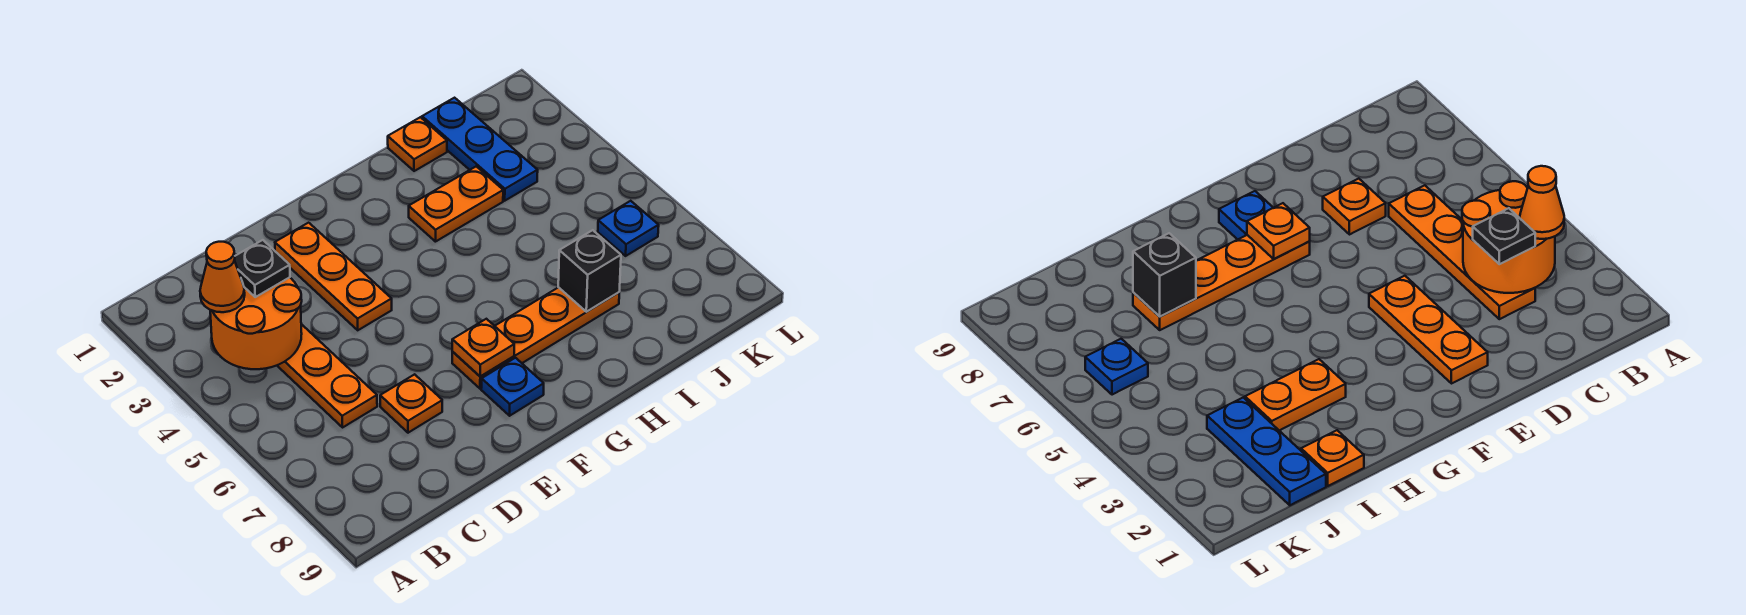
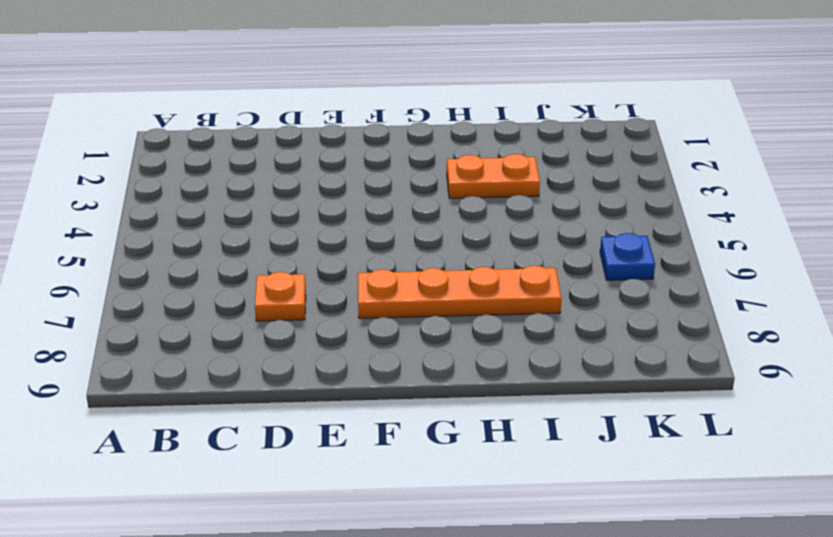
none -> orange plate C3:C6 level 1
none -> orange plate E2:E4 level 1
none -> blue plate F8 level 1

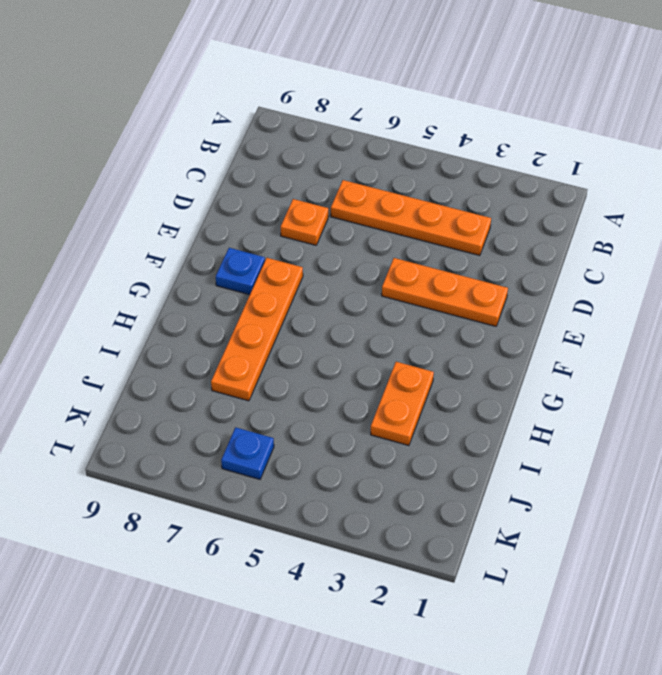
none -> orange plate I1 level 1
none -> blue plate J1:J3 level 1
none -> orange round brick B3:C4 level 2

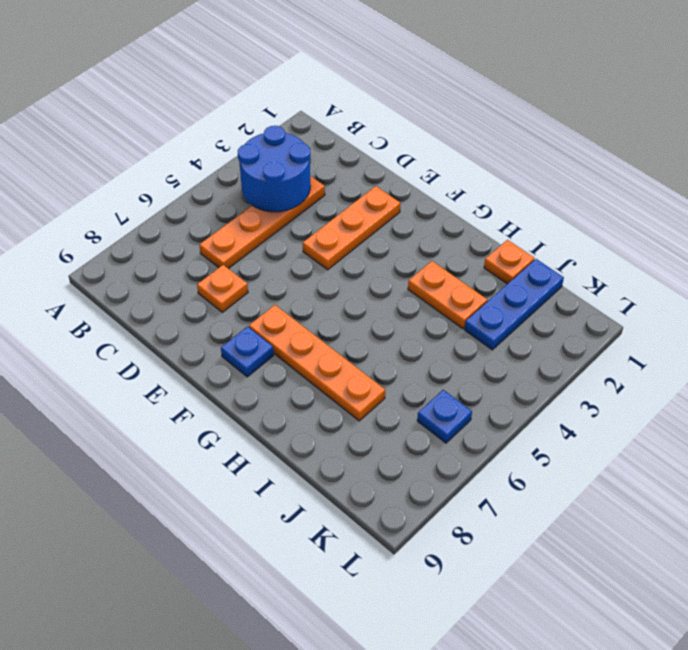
blue round brick B3:C4 level 2 -> orange round brick B3:C4 level 2
none -> orange plate F7 level 2
none -> black brick I7 level 2
none -> orange cone B3 level 3

